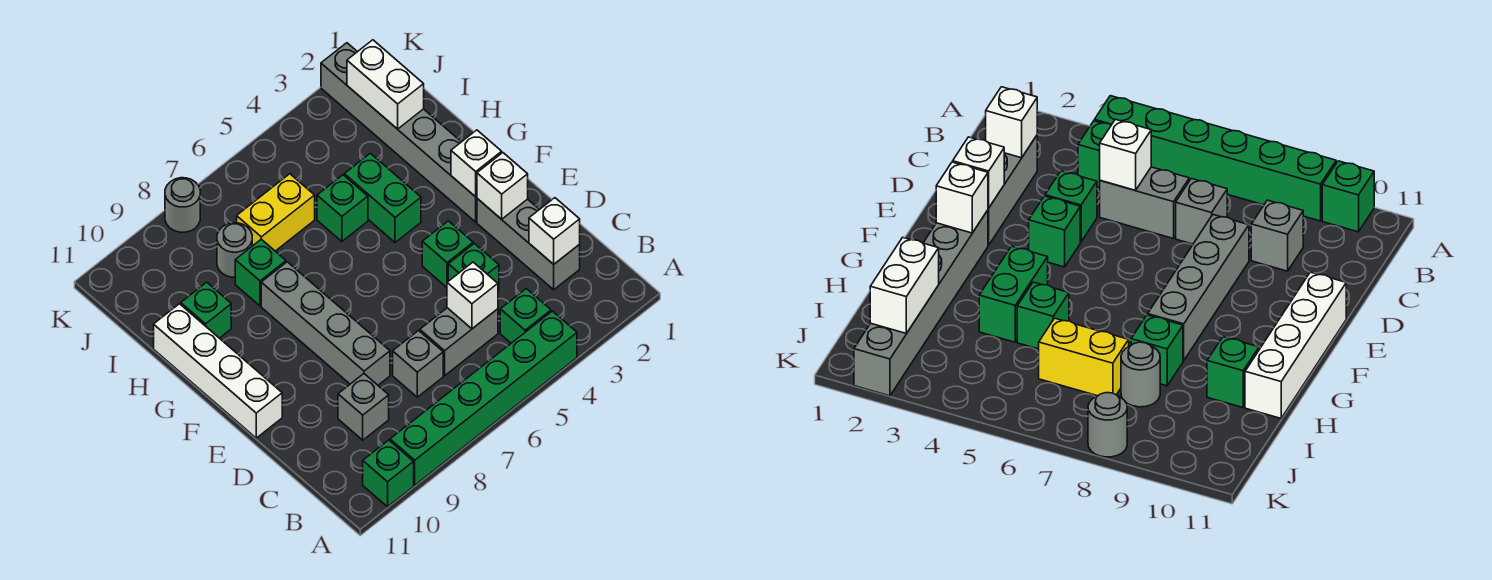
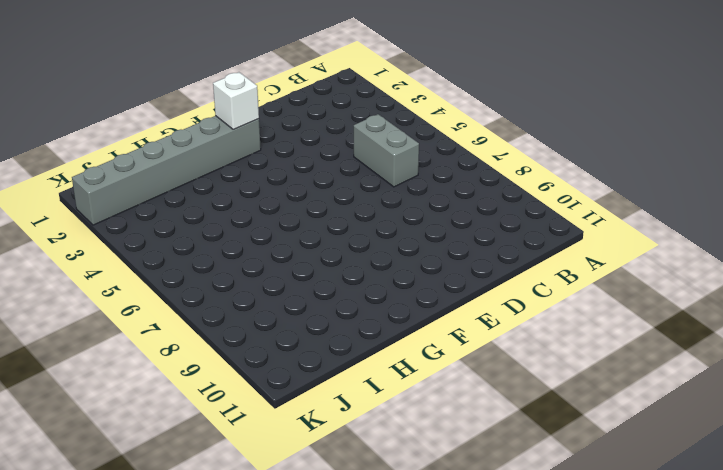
none -> green brick A4:A9 level 1
none -> green brick A10 level 1
none -> green brick B4 level 1

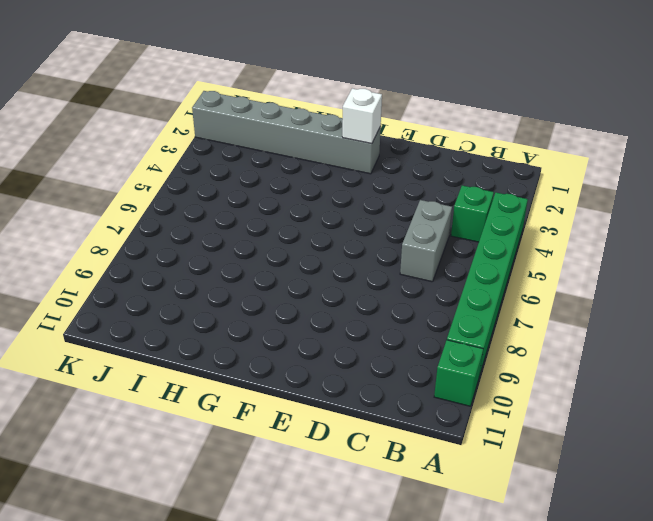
none -> grey brick C2:E2 level 1
none -> grey brick C7 level 1
none -> grey brick C9 level 1

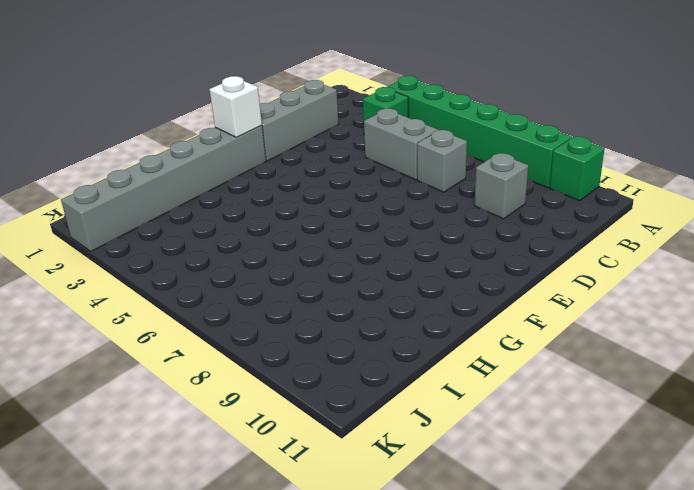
none -> green brick D4 level 1
none -> grey brick D8:G8 level 1
none -> green brick E4 level 1

